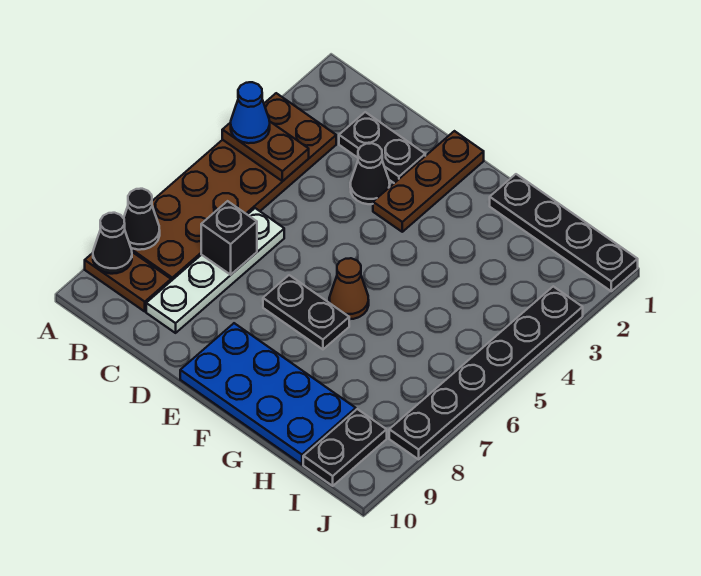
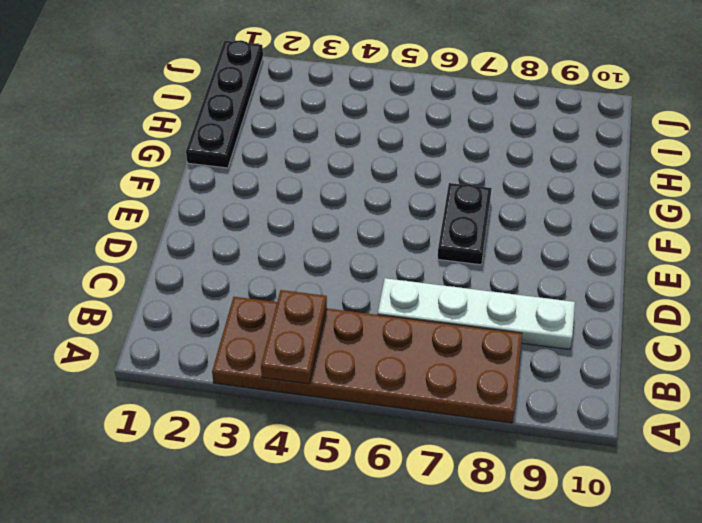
none -> brown plate A9:B9 level 1
none -> black plate C2:D2 level 1
none -> black cone D3 level 1

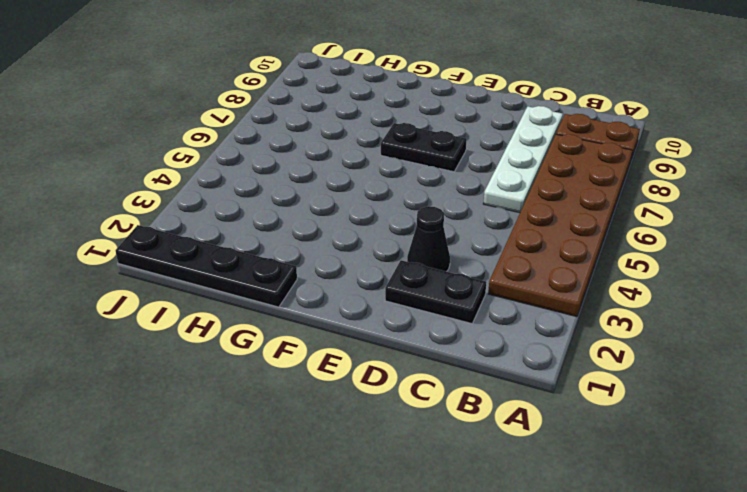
none -> brown plate E1:E3 level 1
none -> blue plate E9:H10 level 1
none -> brown cone F6 level 1

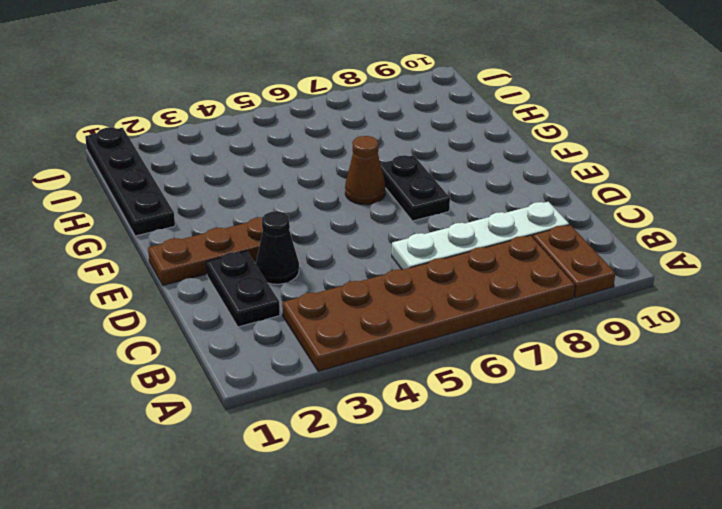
none -> blue plate E9:H10 level 1
none -> black plate I9:I10 level 1
none -> black plate J3:J8 level 1

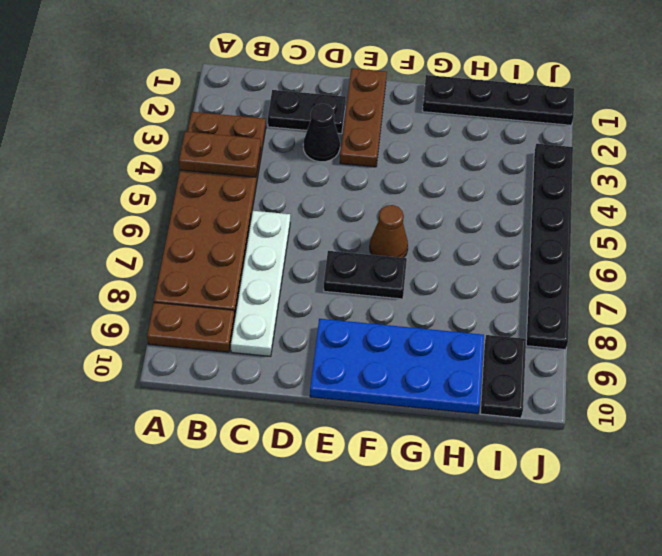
none -> black cone A8 level 2
none -> black cone A9 level 2
none -> black brick C7 level 2

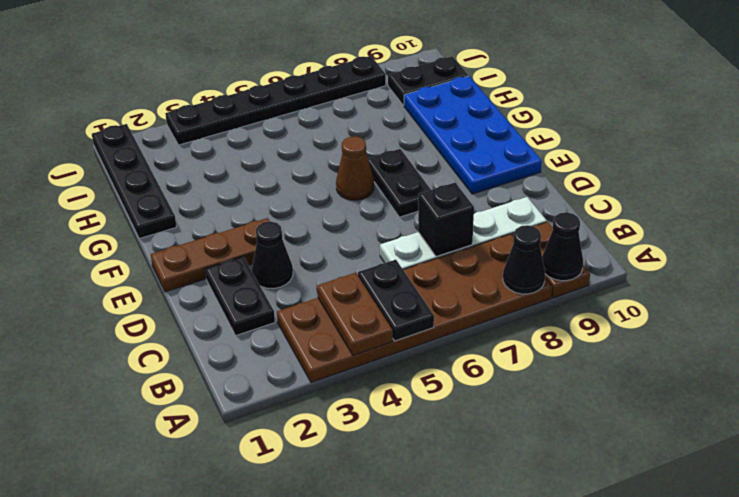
black plate A5:B5 level 2 -> none
none -> blue cone A4 level 3

